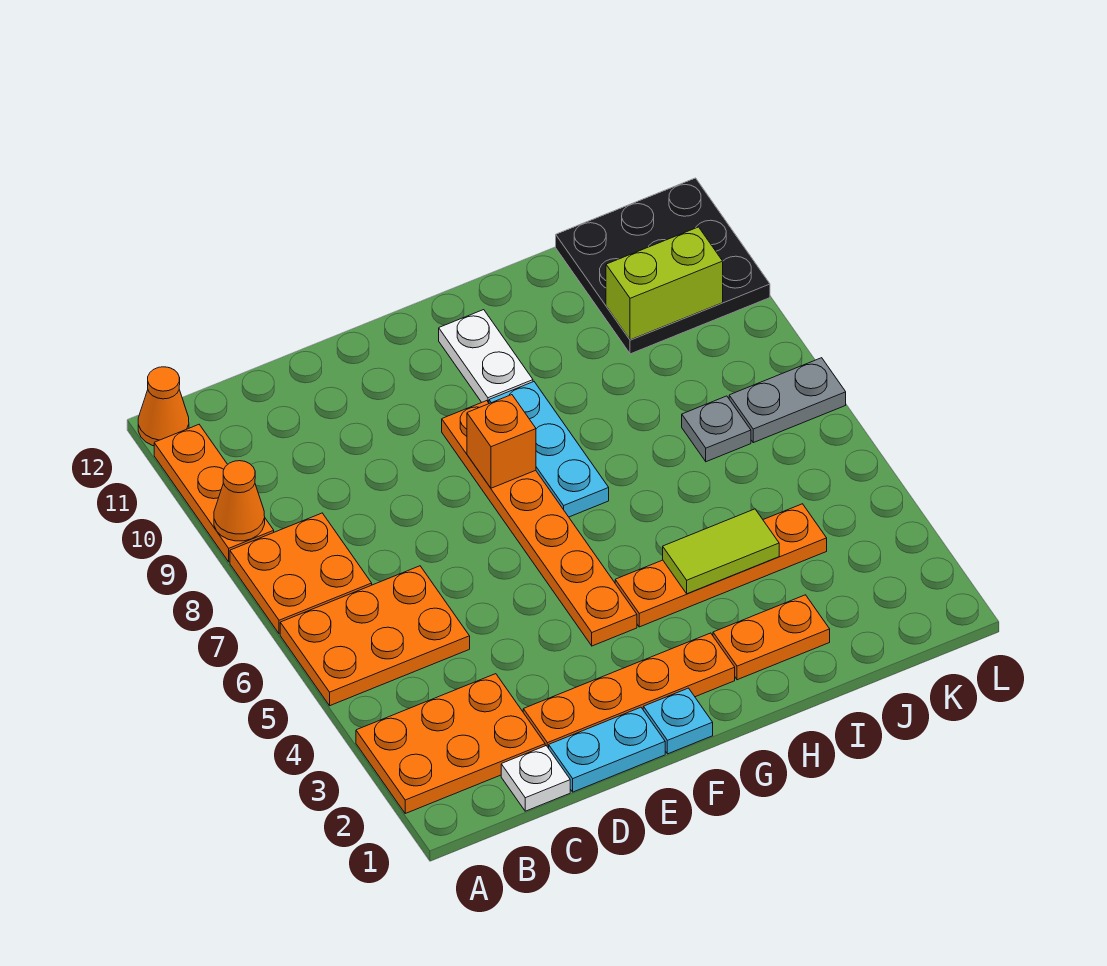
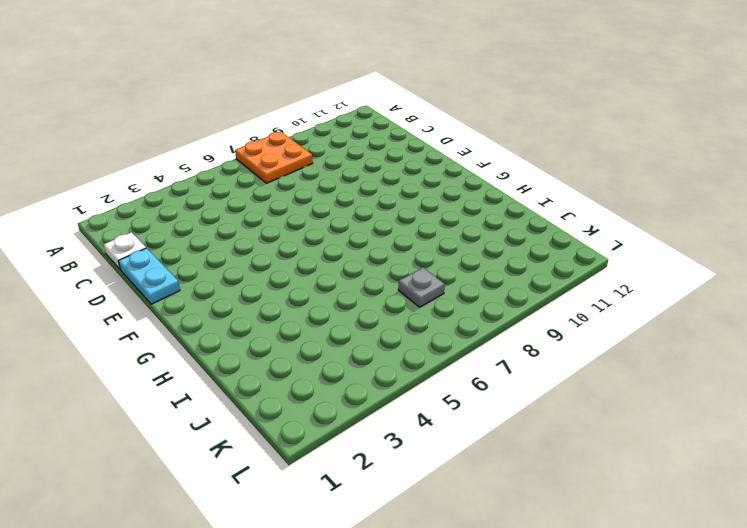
none -> orange plate A2:C3 level 1
none -> orange plate A5:C6 level 1
none -> orange plate A9:A11 level 1

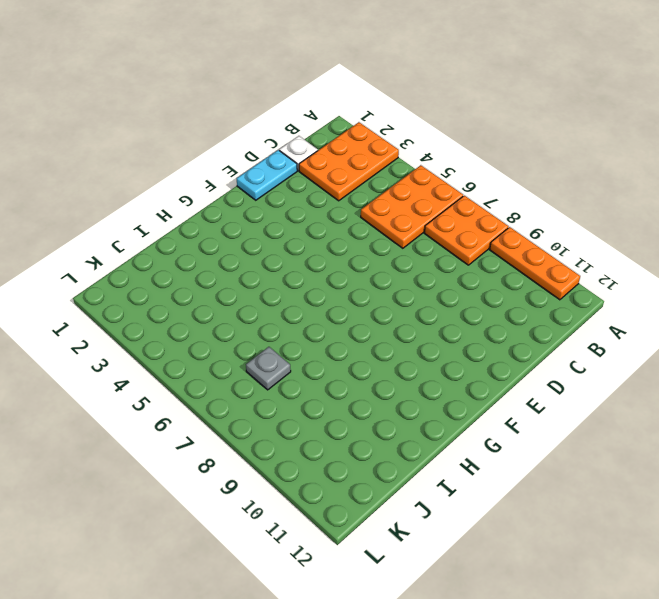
none -> orange cone A12 level 1
none -> orange plate D2:G2 level 1
none -> cyan plate F1 level 1

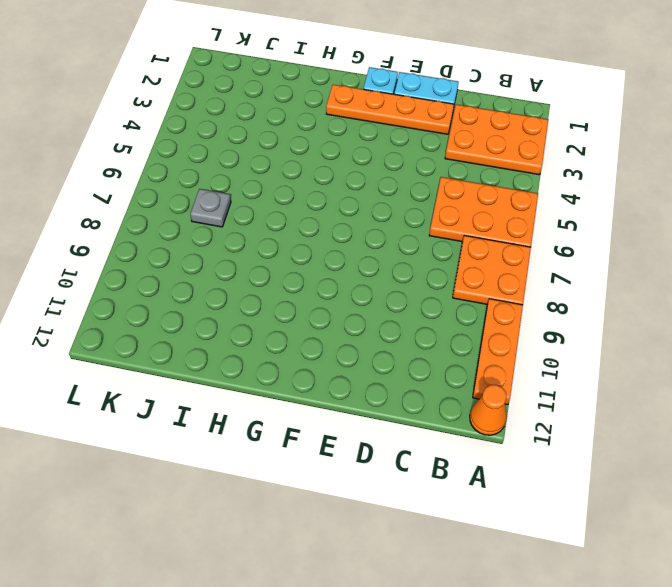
none -> white plate C1 level 1
none -> orange plate F4:F9 level 1
none -> orange plate G4:J4 level 1

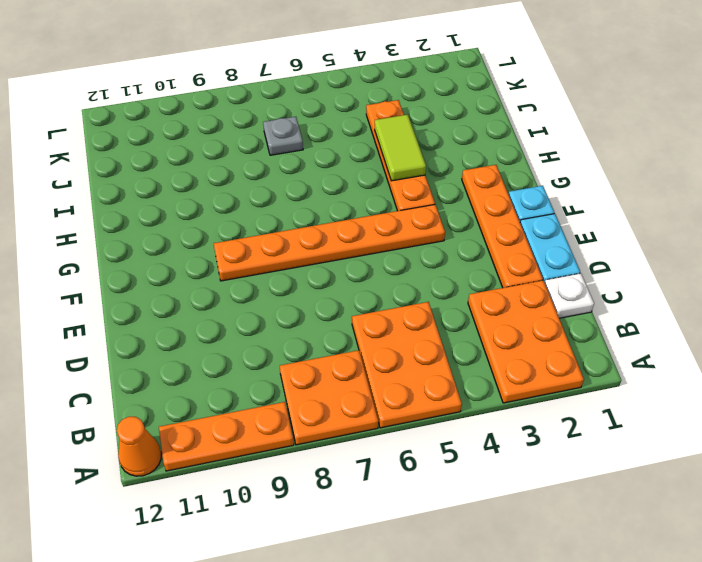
none -> cyan plate G7:G9 level 1
none -> white plate G10:G11 level 1
none -> orange plate H2:I2 level 1

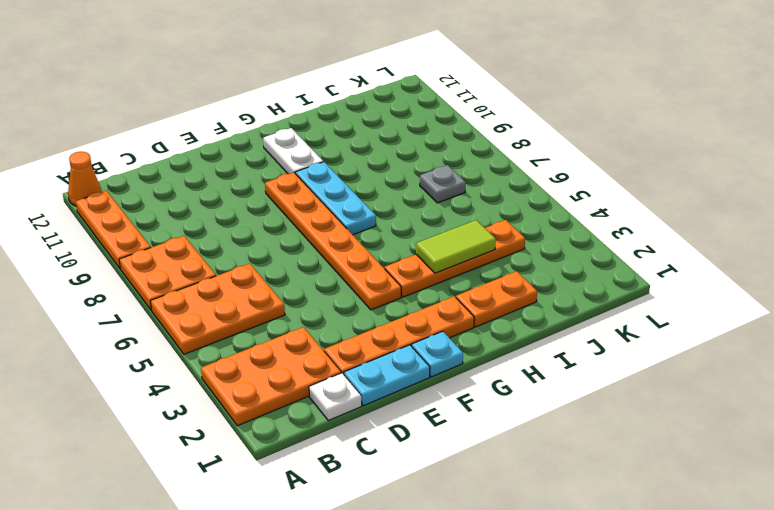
none -> black plate J10:L12 level 1
none -> grey plate K7:L7 level 1
none -> orange cone A9 level 2

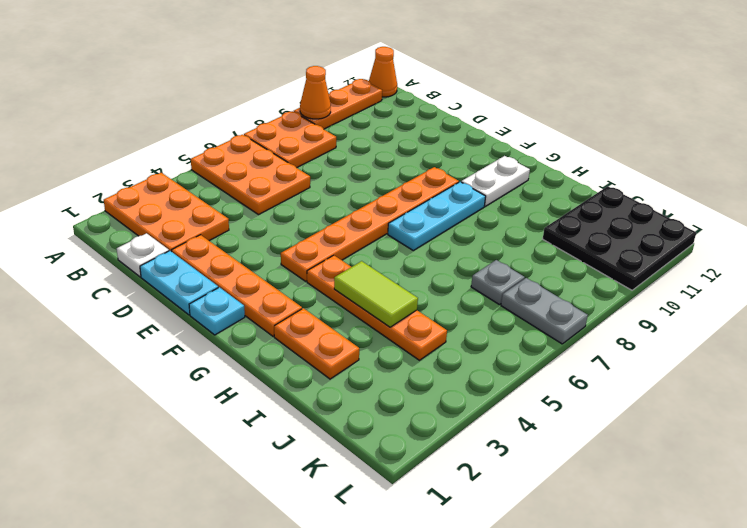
none -> orange brick F8 level 2
none -> lime brick J10:K10 level 2

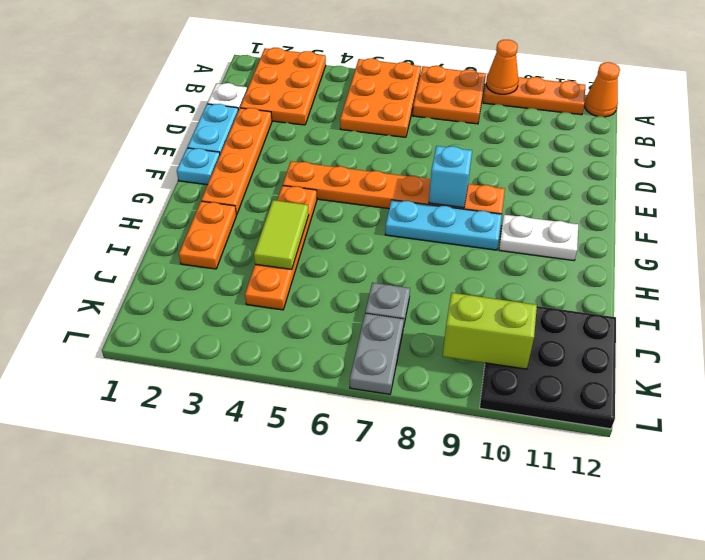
cyan brick F8 level 2 -> orange brick F8 level 2
lime brick K9:K10 level 2 -> lime brick J10:K10 level 2

